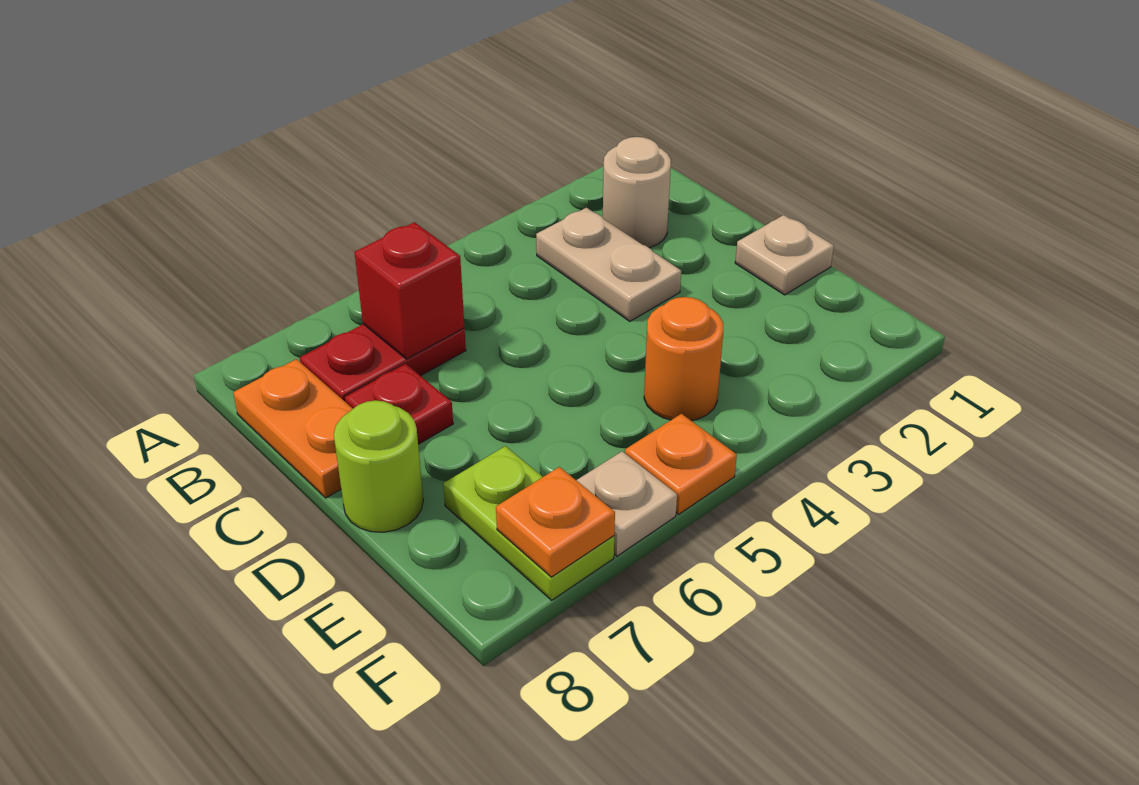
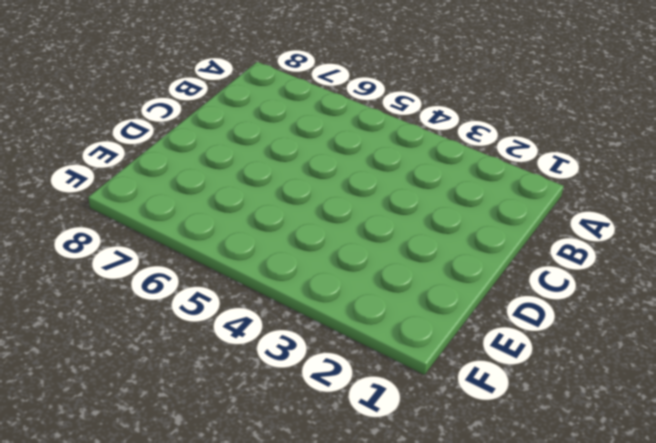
none -> tan round brick B2 level 1
none -> tan plate B3:C3 level 1
none -> red plate B6:B7 level 1

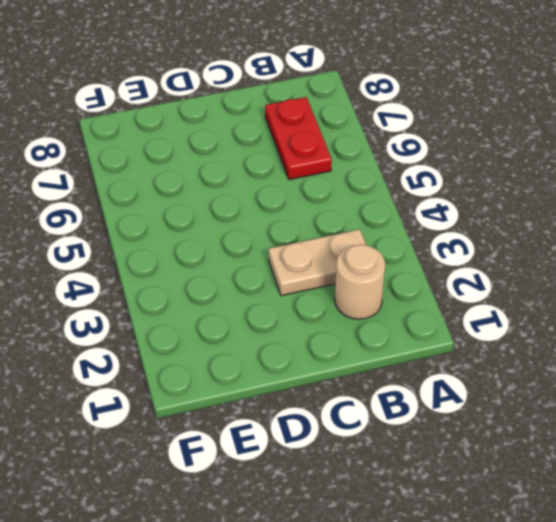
none -> orange plate B8:C8 level 1
none -> red plate C7 level 1
none -> tan plate D1 level 1

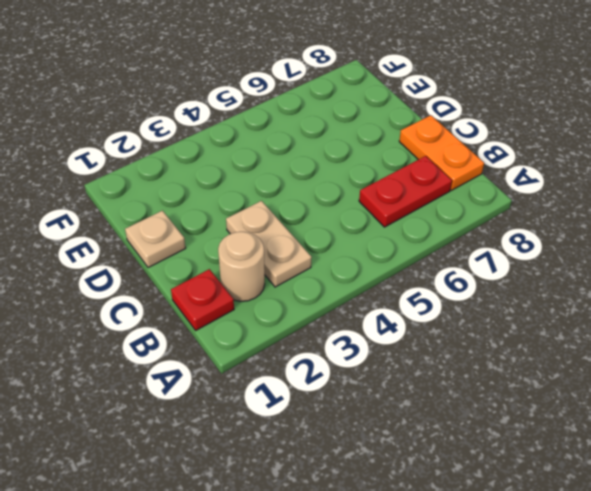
red plate B1 level 1 -> red plate C7 level 1
none -> lime round brick D8 level 1
none -> orange round brick E4 level 1
none -> lime plate E7:F7 level 1

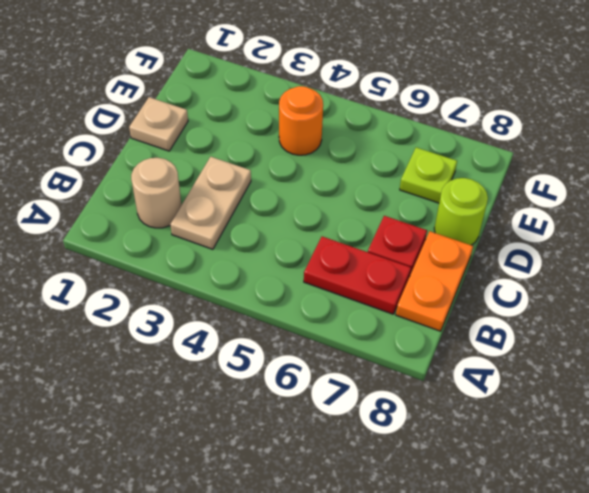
lime plate E7 level 1 -> lime plate E7:F7 level 1
none -> orange plate F5 level 1
none -> tan plate F6 level 1
none -> red brick B6 level 2

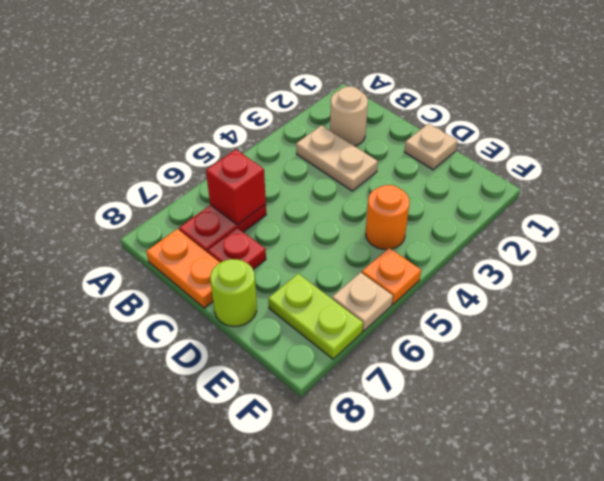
none -> orange plate F7 level 2

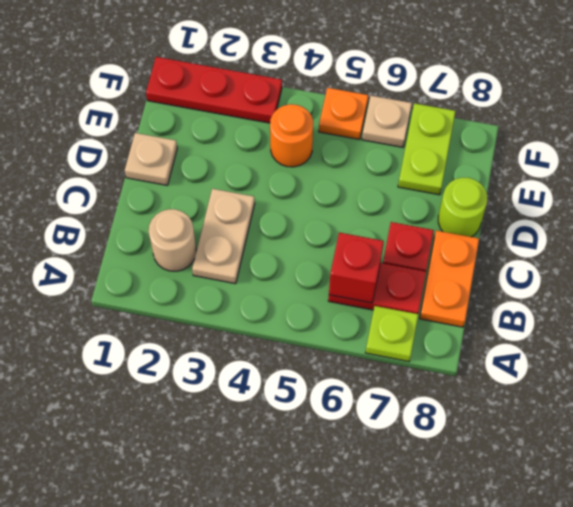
lime plate A7 level 1 -> none
red plate F1:F3 level 1 -> none
none -> orange plate F7 level 2

